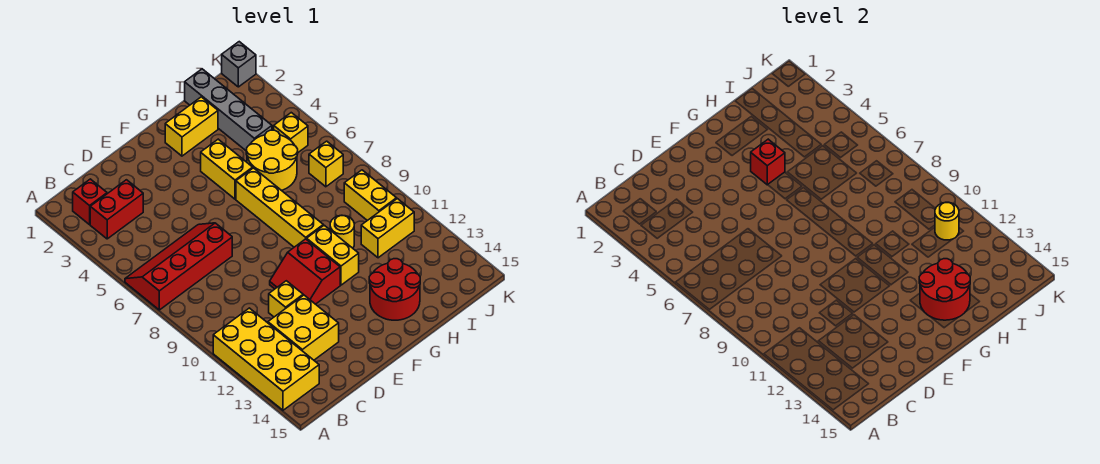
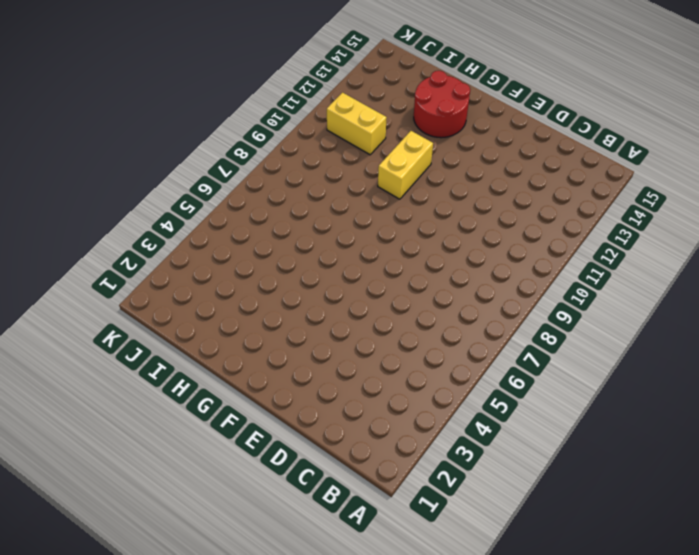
none -> red slope A6:D7 level 1 top 7
none -> yellow brick A11:B14 level 1
none -> red brick B2 level 1

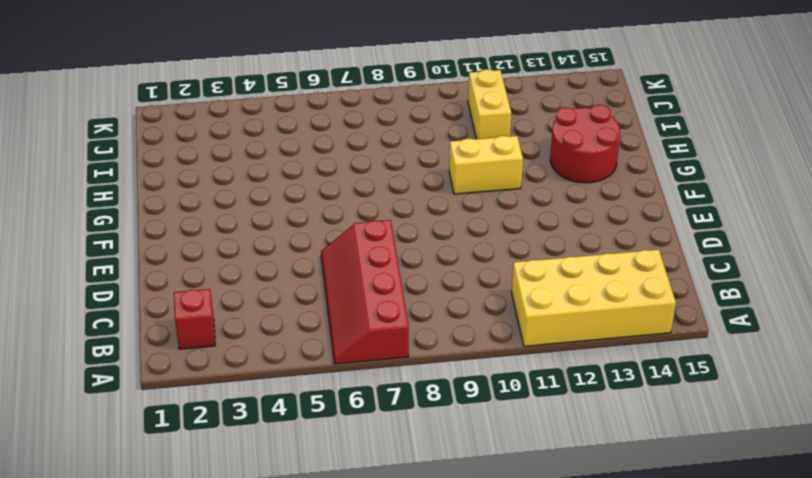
none -> red brick B3:C3 level 1
none -> yellow brick C12:D13 level 1
none -> yellow brick D11 level 1

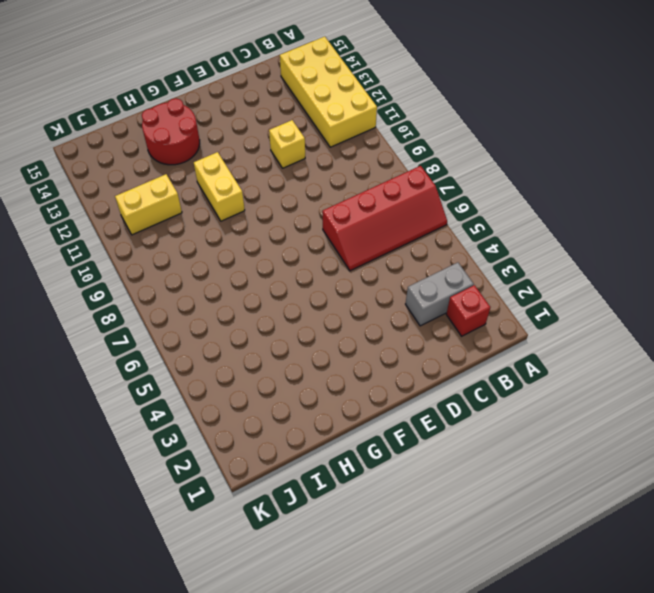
grey brick B3:C3 level 1 -> red brick B3:C3 level 1
none -> yellow brick C12:D13 level 1
none -> red slope E10:F11 level 1 top F
none -> yellow brick G2:H2 level 1

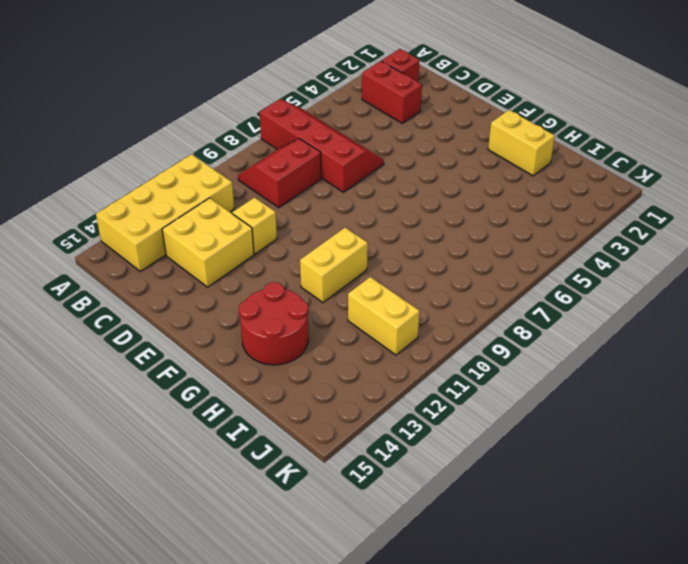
red slope B8:C9 level 1 top C -> red slope E10:F11 level 1 top F
none -> yellow brick G4:G5 level 1
none -> yellow brick G6:G9 level 1
none -> yellow round brick H5:I6 level 1

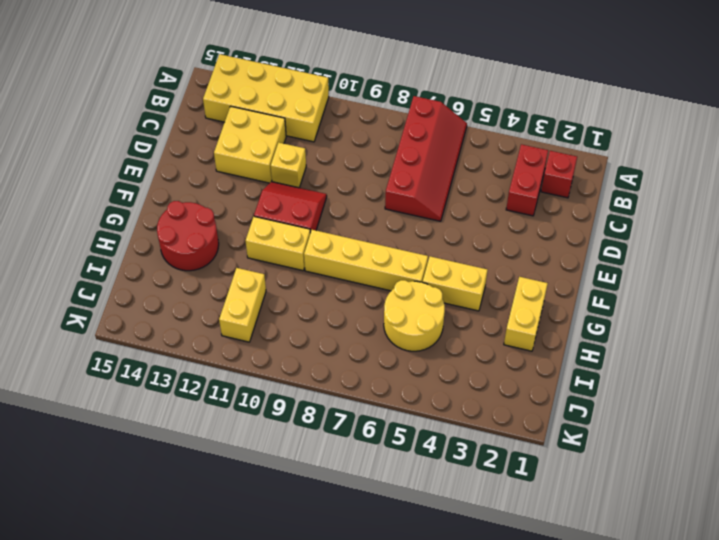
none -> yellow round brick H10 level 1
none -> grey brick I1:I4 level 1
none -> yellow brick J5 level 1

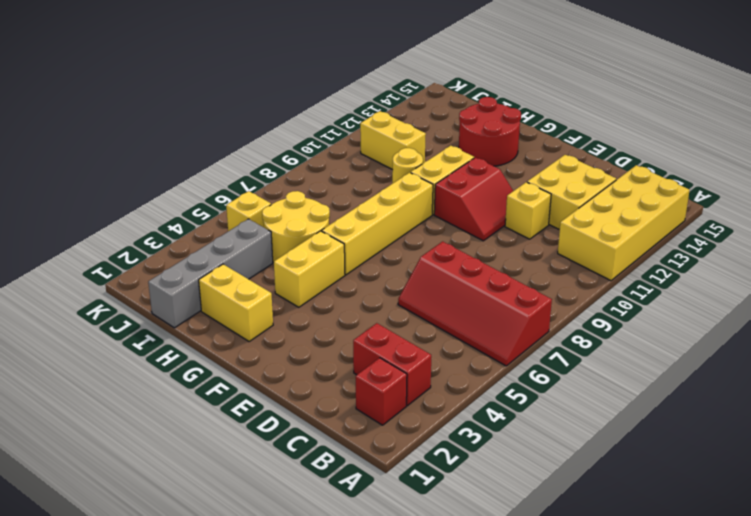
none -> yellow brick J7 level 1
none -> yellow brick J9:J10 level 1
none -> grey brick K1 level 1

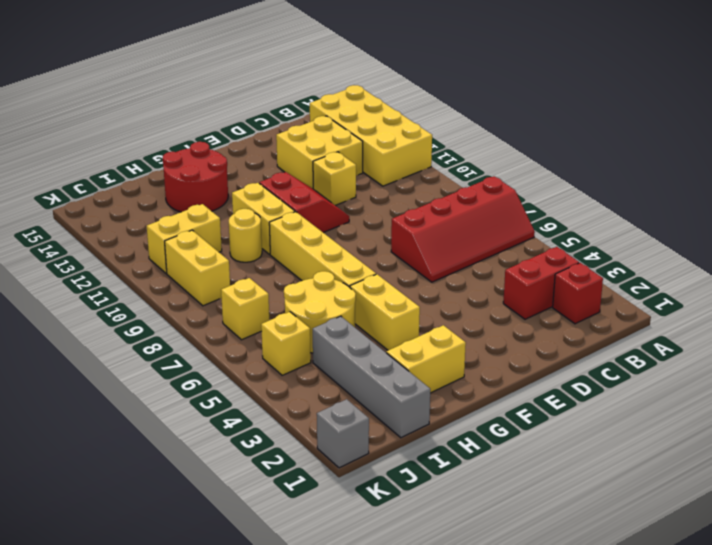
none -> red brick G4 level 2
none -> red round brick G13:H14 level 2
none -> yellow round brick J11 level 2

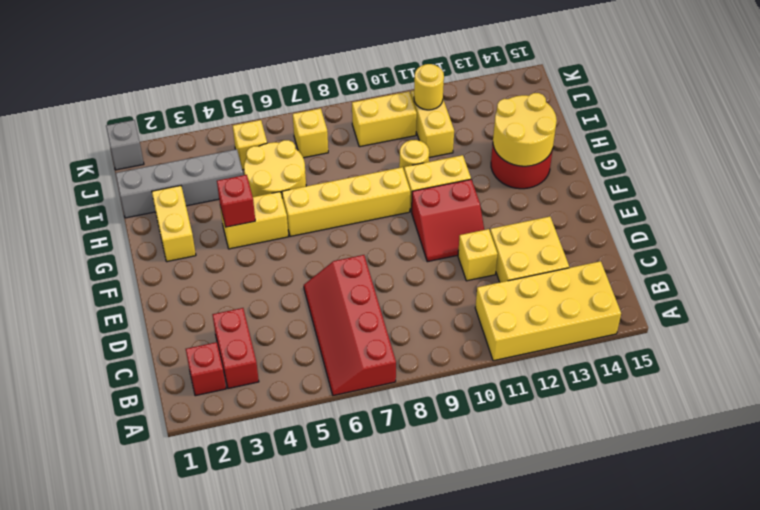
yellow round brick G13:H14 level 2 -> red round brick G13:H14 level 2

